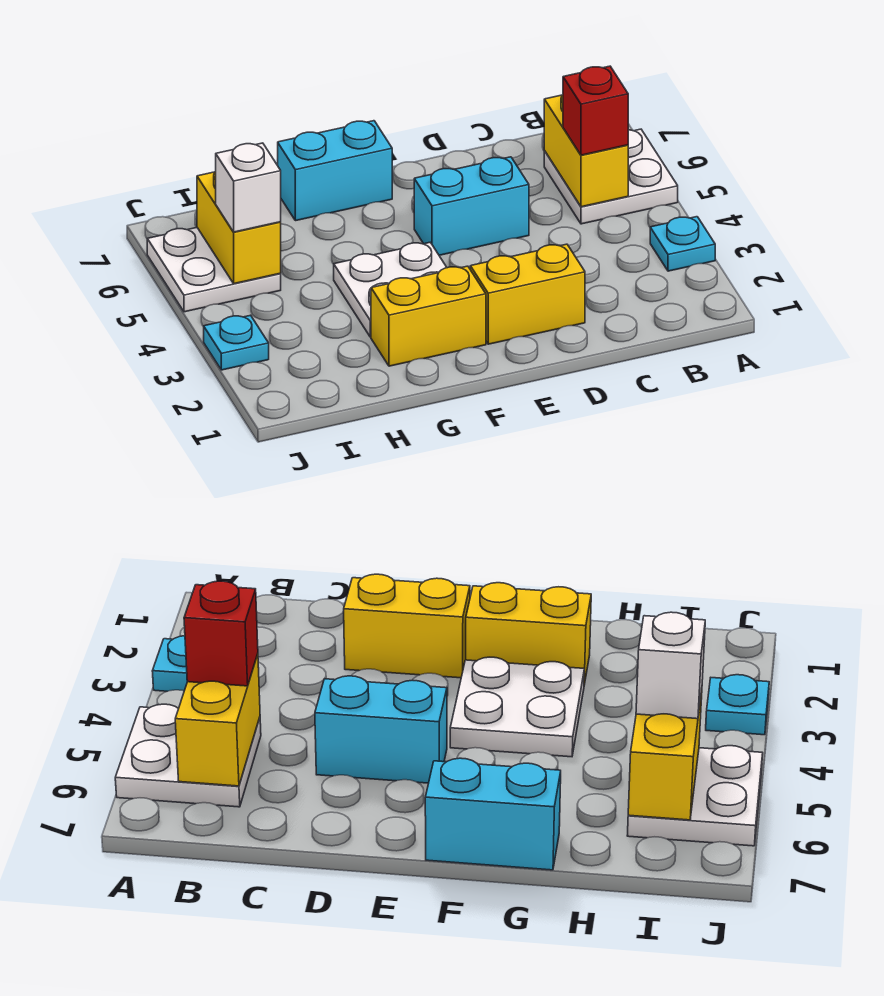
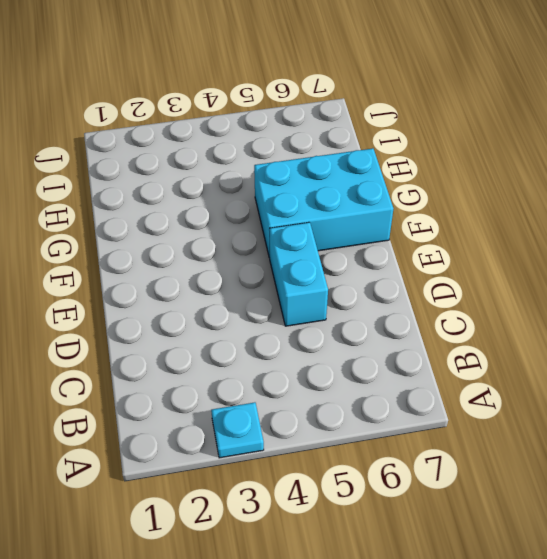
cyan brick F5:G7 level 1 -> cyan brick F7:G7 level 1
none -> white plate A5:B6 level 1
none -> yellow brick D2:E2 level 1
none -> yellow brick F2:G2 level 1

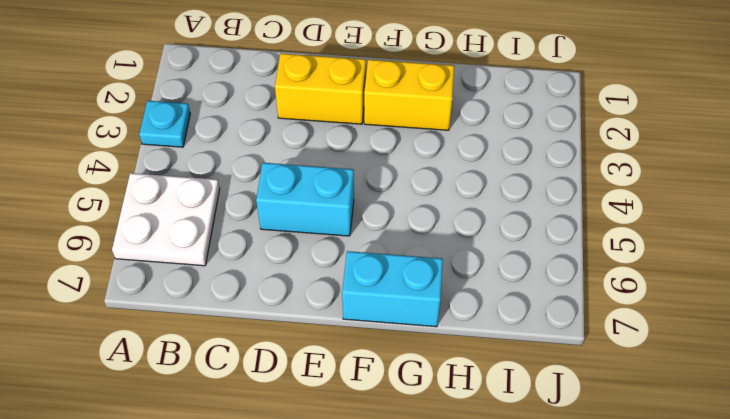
none -> white plate F3:G4 level 1
none -> white plate I5:J6 level 1
none -> cyan plate J3 level 1

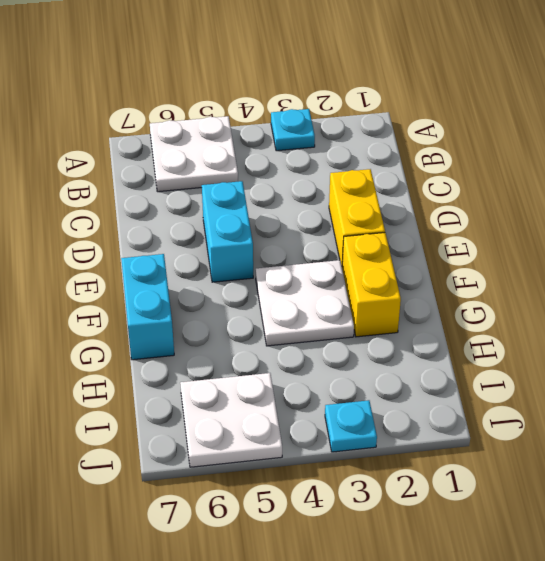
none -> yellow brick B5:B6 level 2
none -> yellow brick I5:I6 level 2
none -> red brick B5 level 3

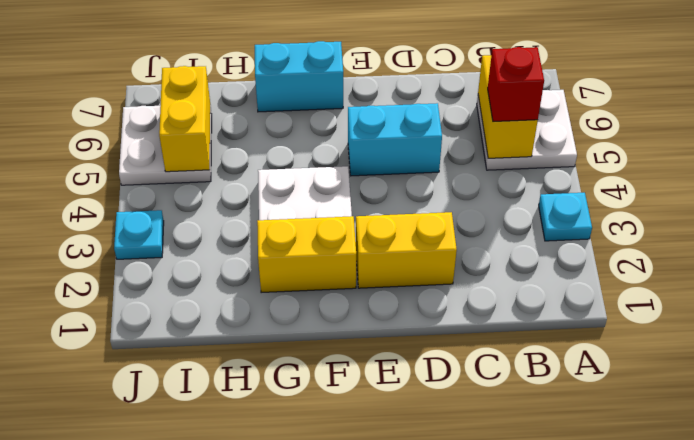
none -> white brick I5 level 3

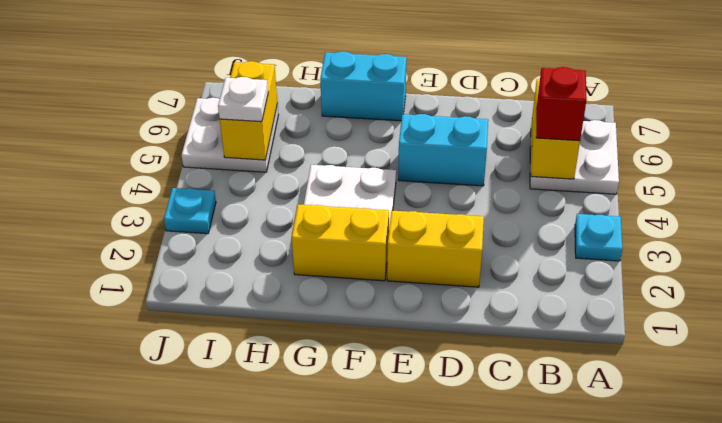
white plate I5 level 3 -> white brick I5 level 3

